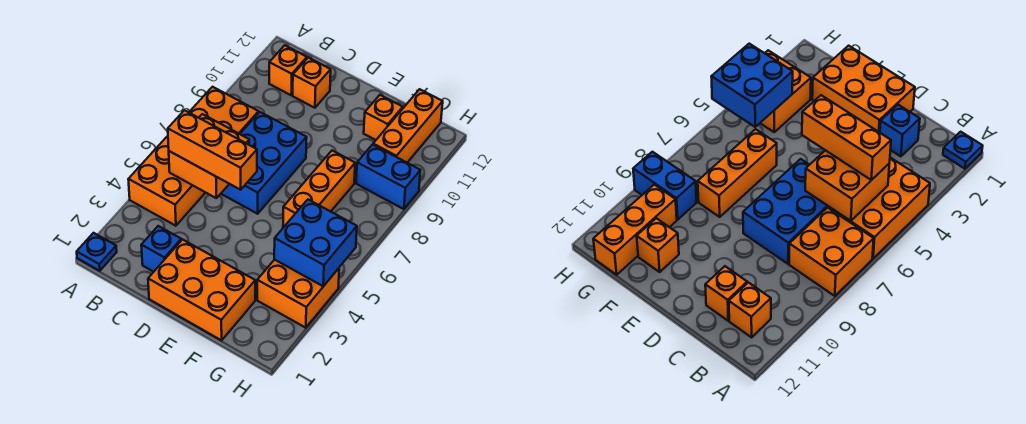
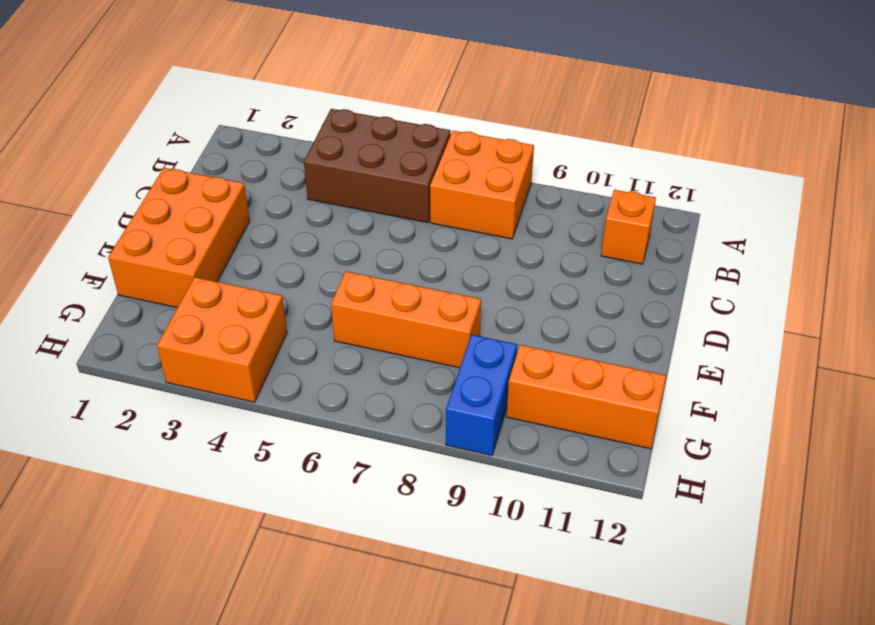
brown brick A4:B6 level 1 -> orange brick A4:B6 level 1
none -> blue plate A1 level 1
none -> blue brick C2 level 1
none -> blue brick C6:D8 level 1

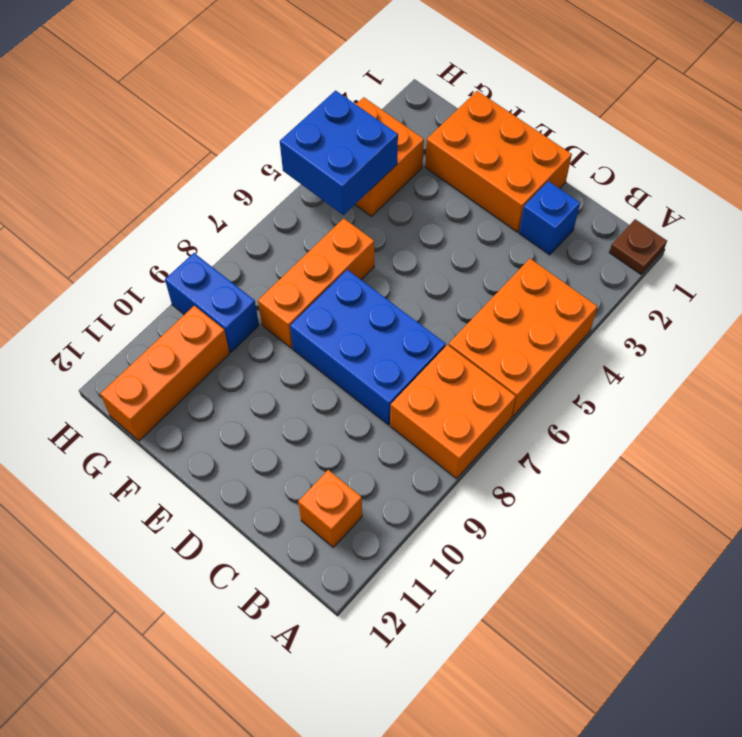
brown plate A1 level 1 -> blue plate A1 level 1
blue brick C7:E8 level 1 -> blue brick C6:D8 level 1
none -> orange brick C11 level 1
none -> orange brick F11 level 1
none -> orange brick B5:C6 level 2

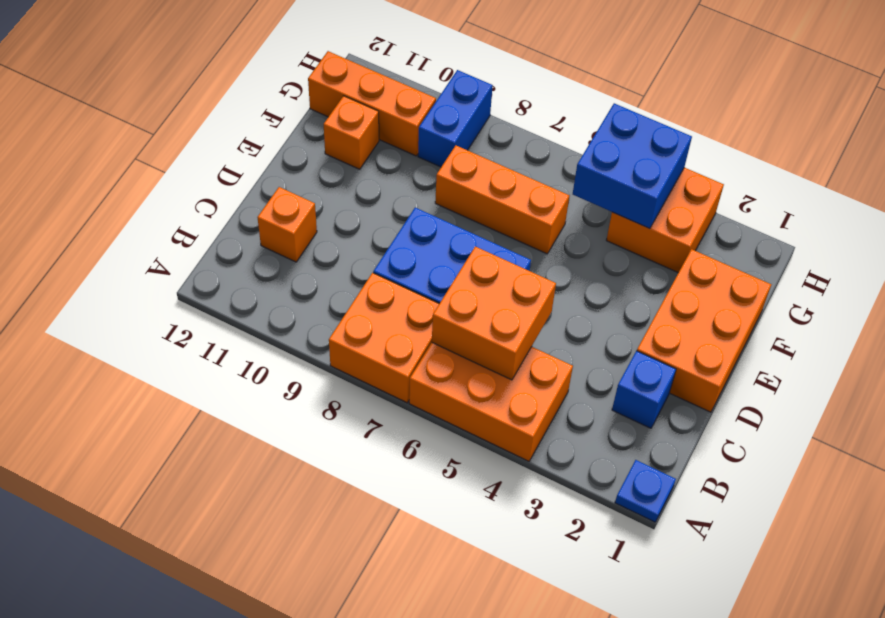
none -> orange brick B11 level 1
none -> orange brick B5:D5 level 3

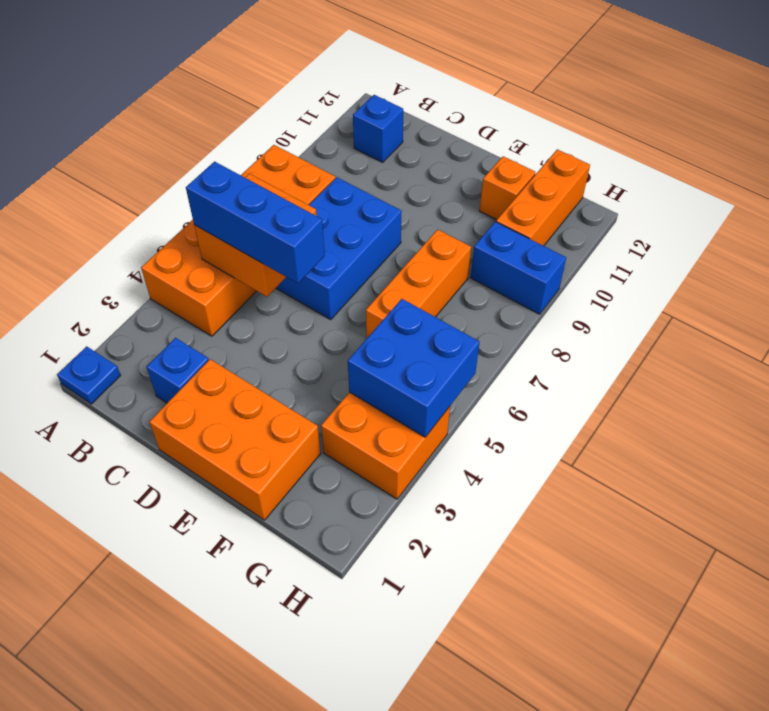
blue brick B5:D5 level 3 -> orange brick B5:D5 level 3
blue brick B11 level 1 -> orange brick B11 level 1
none -> orange brick C11 level 1

